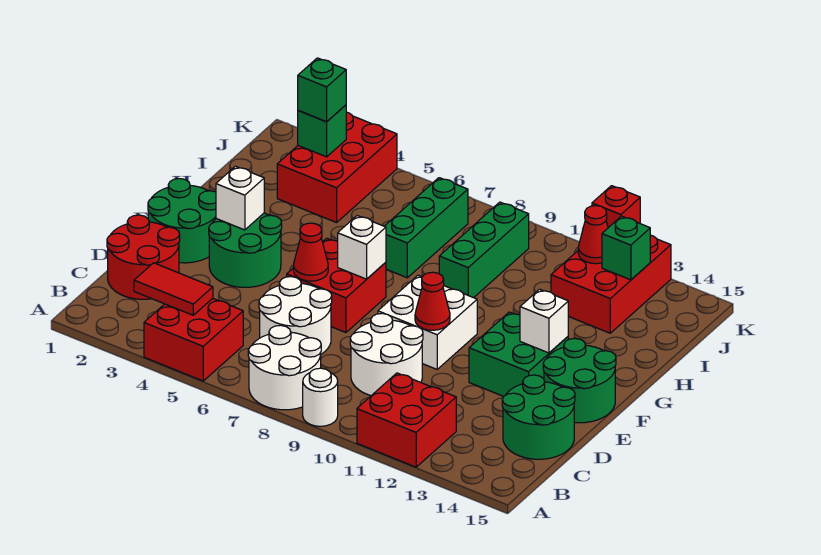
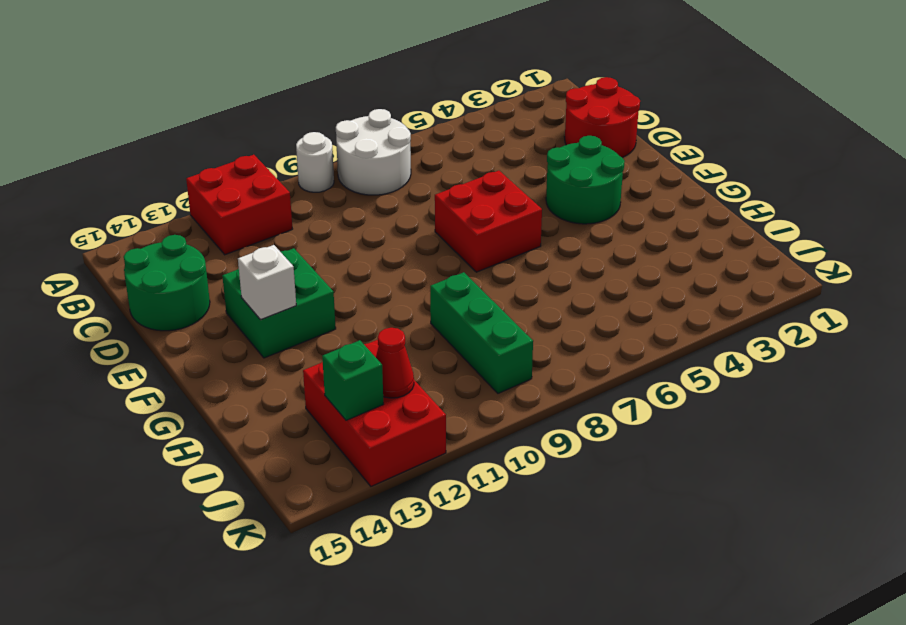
none -> red brick A4:B5 level 1
none -> white round brick C6:D7 level 1
none -> white round brick C9:D10 level 1

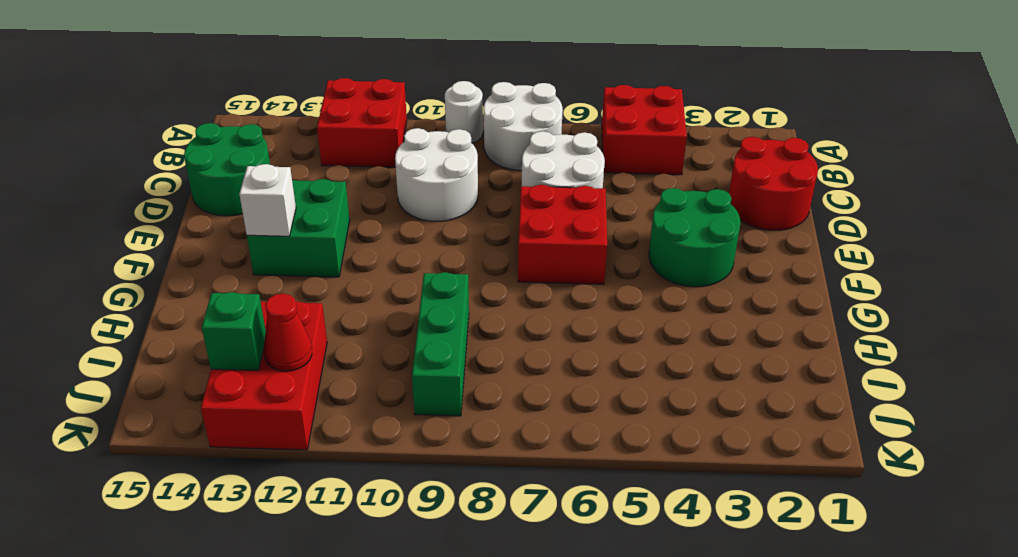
none -> green round brick E1:F2 level 1
none -> white brick E9:F10 level 1
none -> green round brick E14:F15 level 1

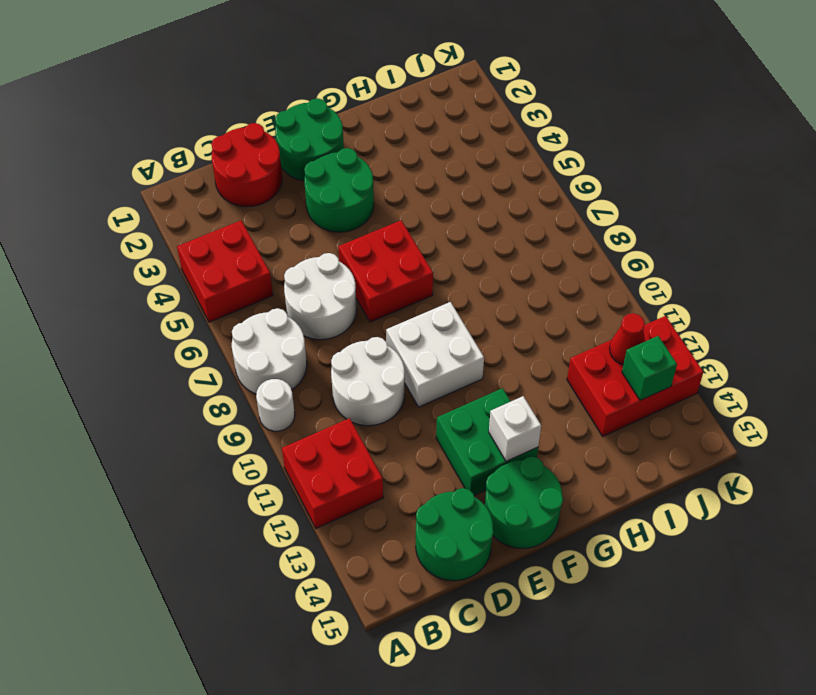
none -> green brick H7:J7 level 1
none -> green brick H9:J9 level 1
none -> red brick I3:K4 level 1

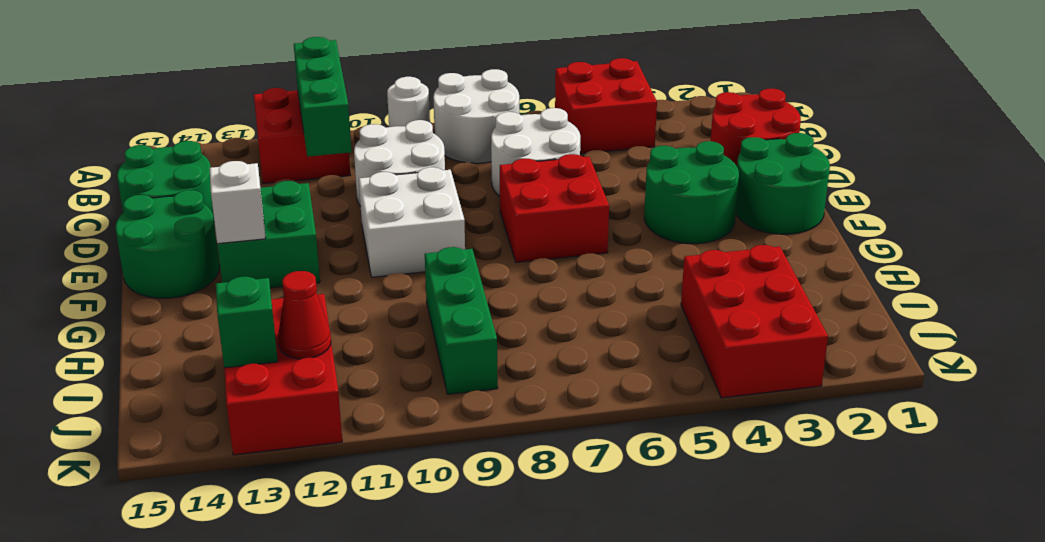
green brick A11:C11 level 2 -> green brick H7:J7 level 1
none -> red tile B3:B4 level 2
none -> red cone E6 level 2
none -> red cone E10 level 2

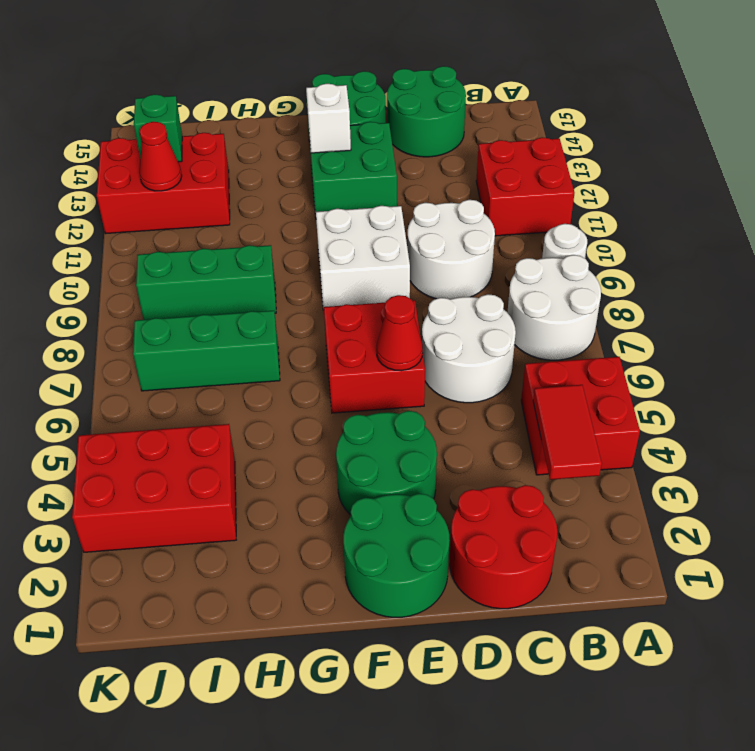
none -> red cone E10 level 2
none -> white brick F3 level 2
none -> white brick F7 level 2

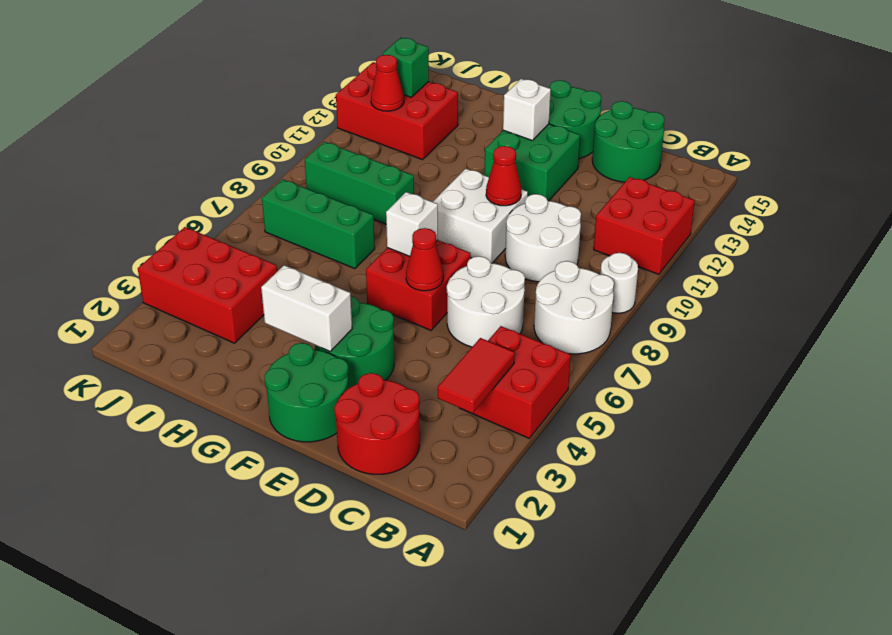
white brick F3:G3 level 2 -> white brick F3 level 2
none -> green brick J3 level 2
none -> red brick K12 level 2
none -> green brick J3 level 3

